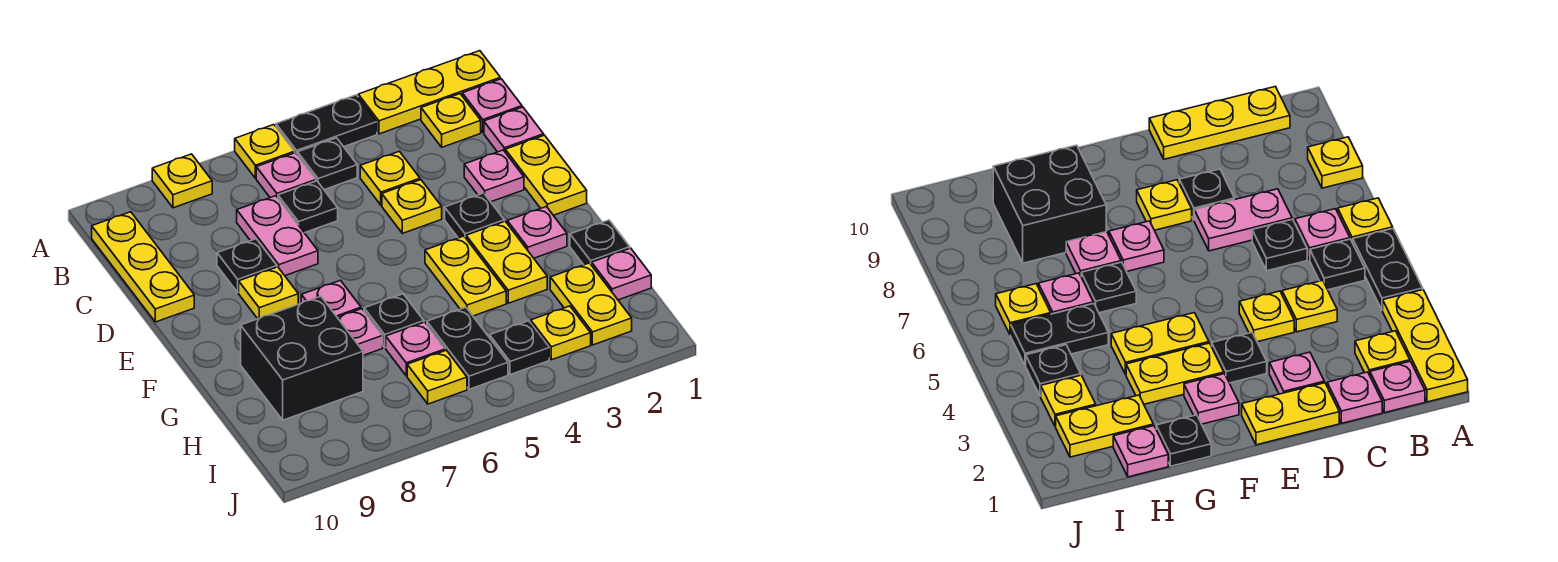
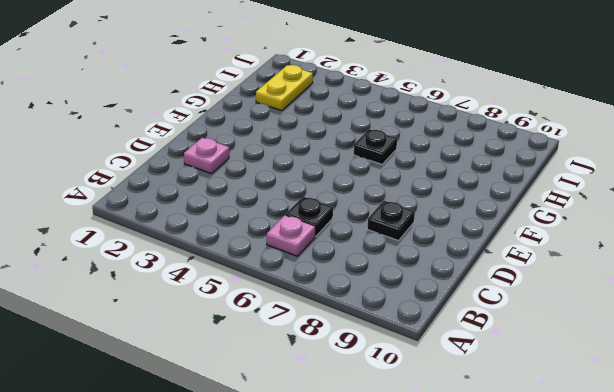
none -> yellow plate A1:A3 level 1
none -> black plate A4:A5 level 1
none -> yellow plate A6 level 1
none -> yellow plate A8 level 1

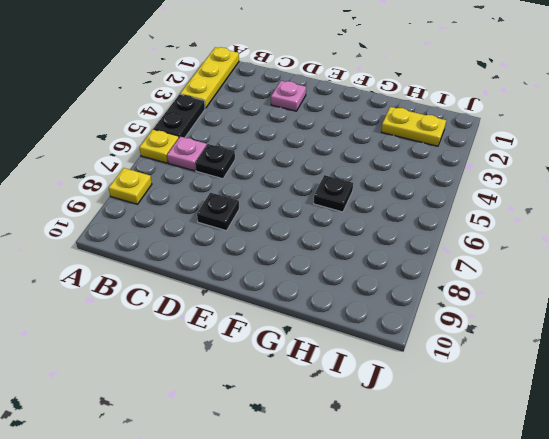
none -> pink plate B1 level 1
none -> yellow plate B2 level 1
none -> black plate B5 level 1
none -> yellow plate B10:D10 level 1

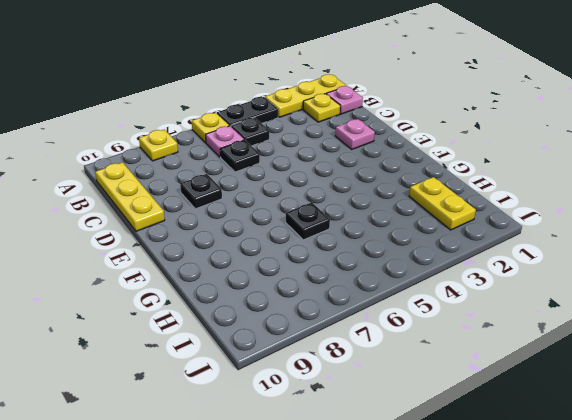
none -> pink plate C1 level 1
none -> yellow plate C4 level 1
none -> pink plate C7:D7 level 1
none -> yellow plate D1:E1 level 1

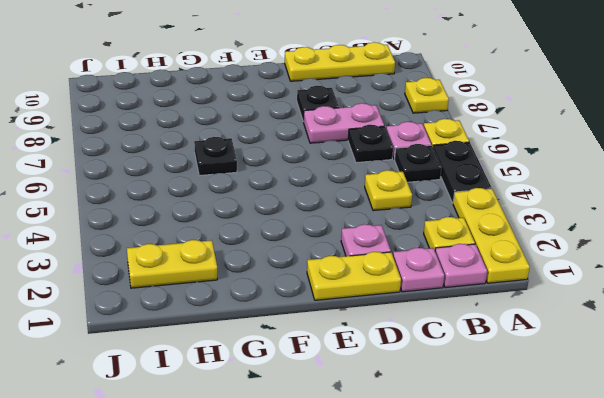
none -> yellow plate D4 level 1
none -> black plate E3 level 1
none -> yellow plate E8 level 1
none -> pink plate F2 level 1

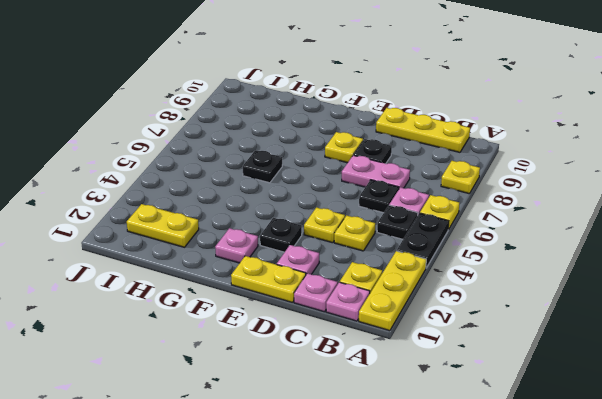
none -> yellow plate F3:G3 level 1
none -> yellow plate F4:G4 level 1
none -> pink plate F7 level 1
none -> black plate G1 level 1

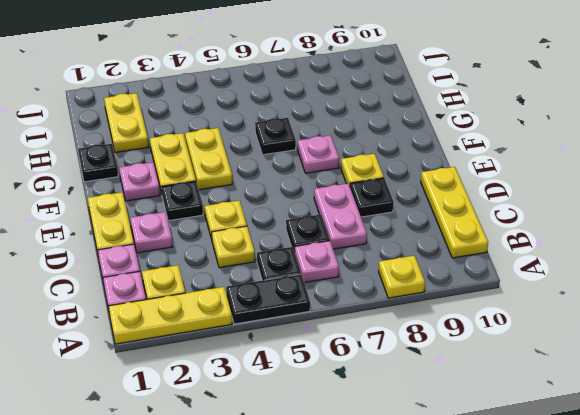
none -> yellow plate A6 level 1
none -> pink plate G7 level 1
none -> black brick G8:H9 level 1
none -> pink plate H1 level 1

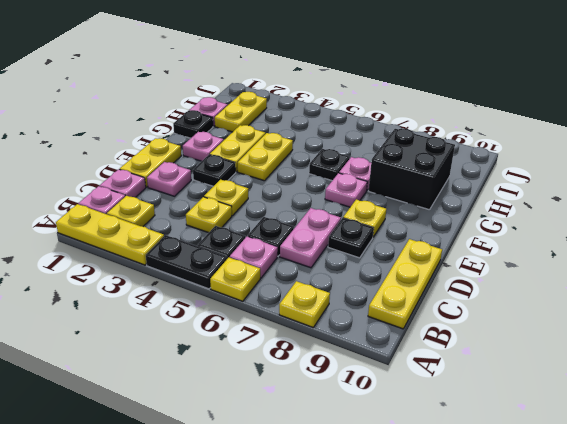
none -> black plate H5:I5 level 1
none -> pink plate H6 level 1
none -> yellow plate I3 level 1
none -> black plate I4 level 1

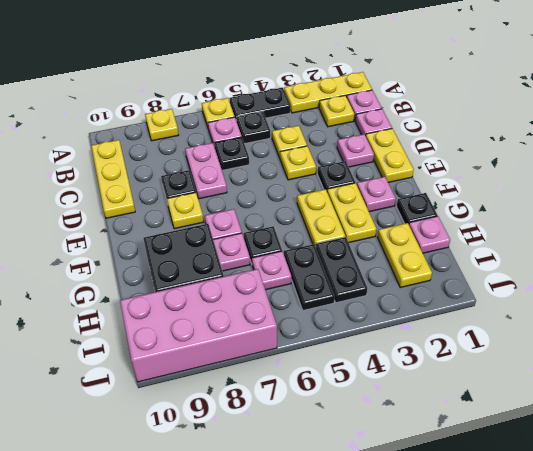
black plate H4:I4 level 1 -> black plate I4 level 1
pink brick I7:J10 level 1 -> none
none -> yellow plate I3 level 1
none -> yellow plate I6 level 1

